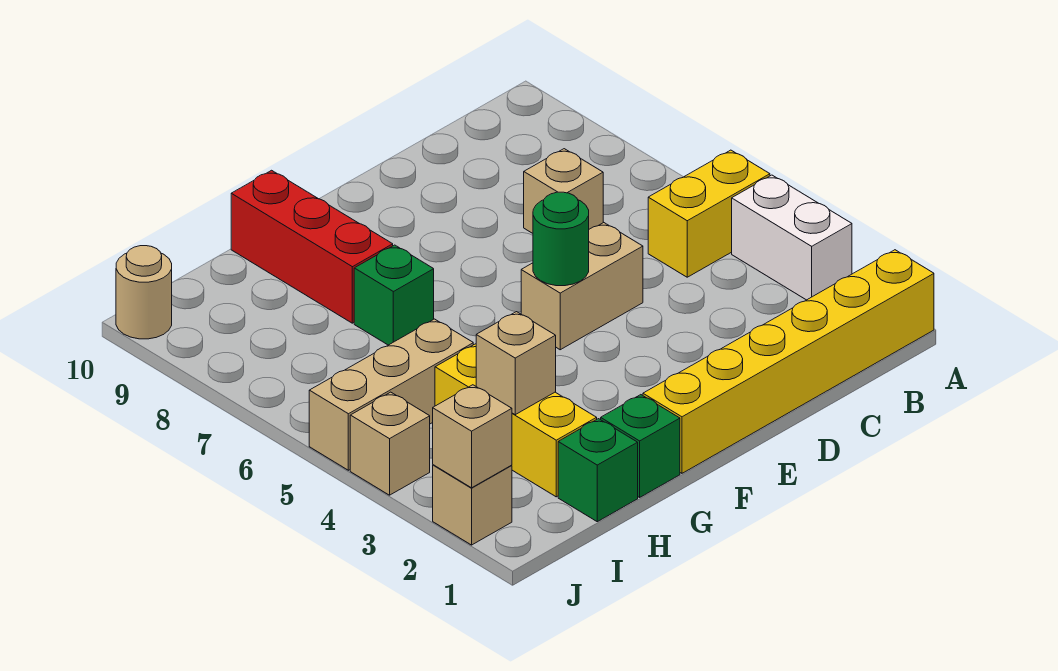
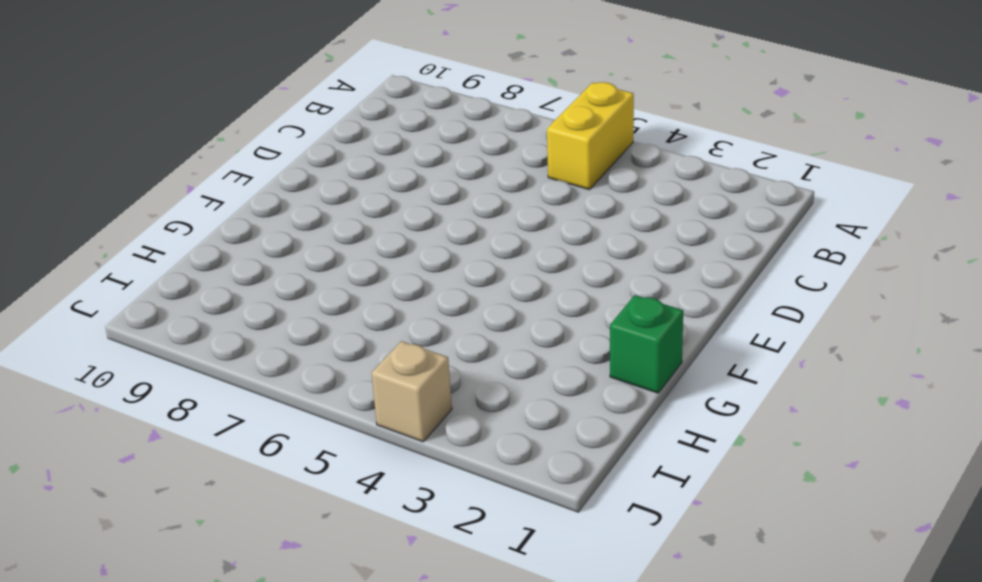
none -> yellow brick A1:F1 level 1
none -> white brick A3:A4 level 1
none -> tan brick C7 level 1

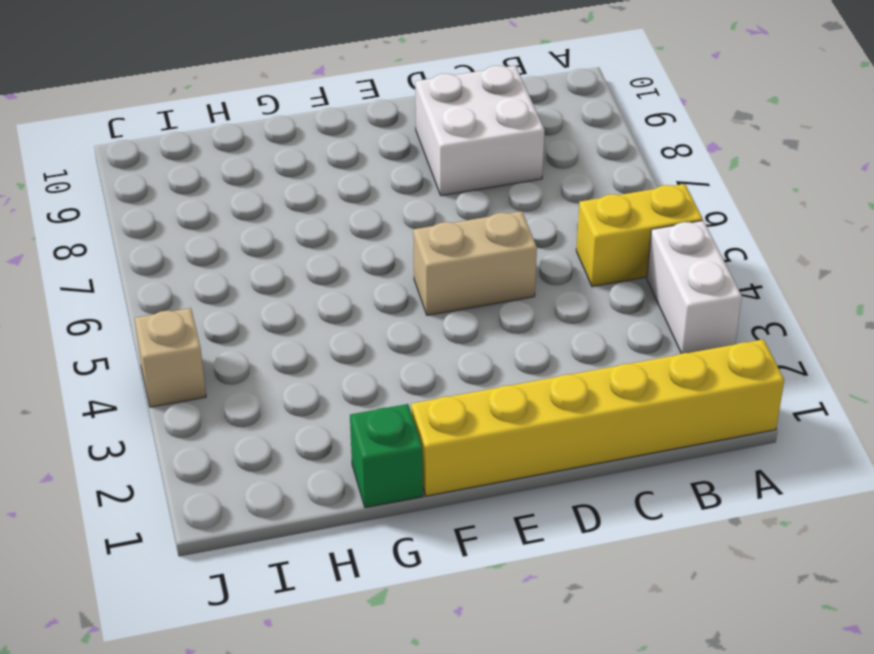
white brick C8:D9 level 1 -> none
none -> tan brick C7 level 1
none -> green brick G7 level 1
none -> red brick G8:G10 level 1

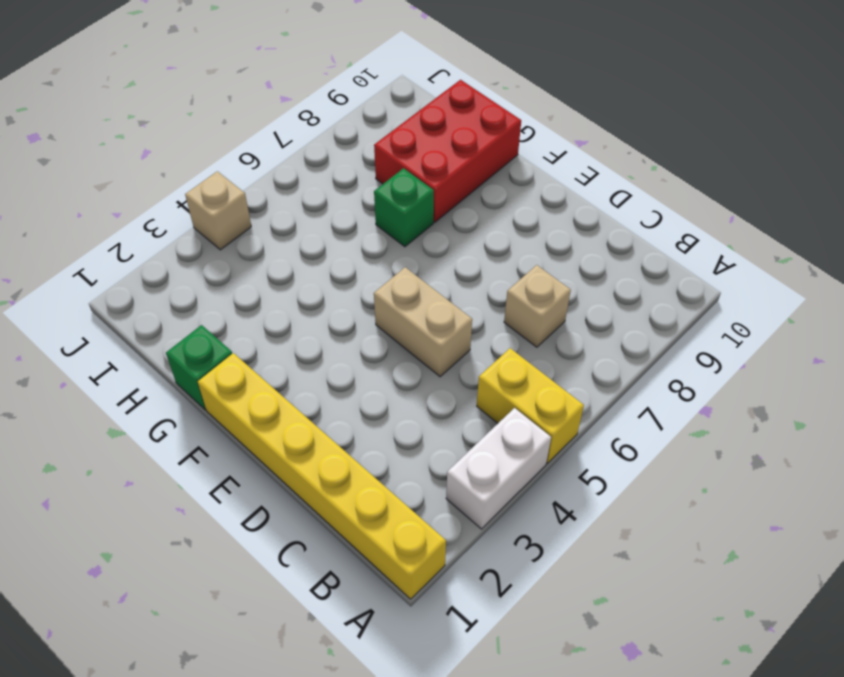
red brick G8:H10 level 1 -> red brick G8:G10 level 1
none -> green brick H1 level 1
none -> yellow brick H2:H4 level 1
none -> tan brick H5:J5 level 1

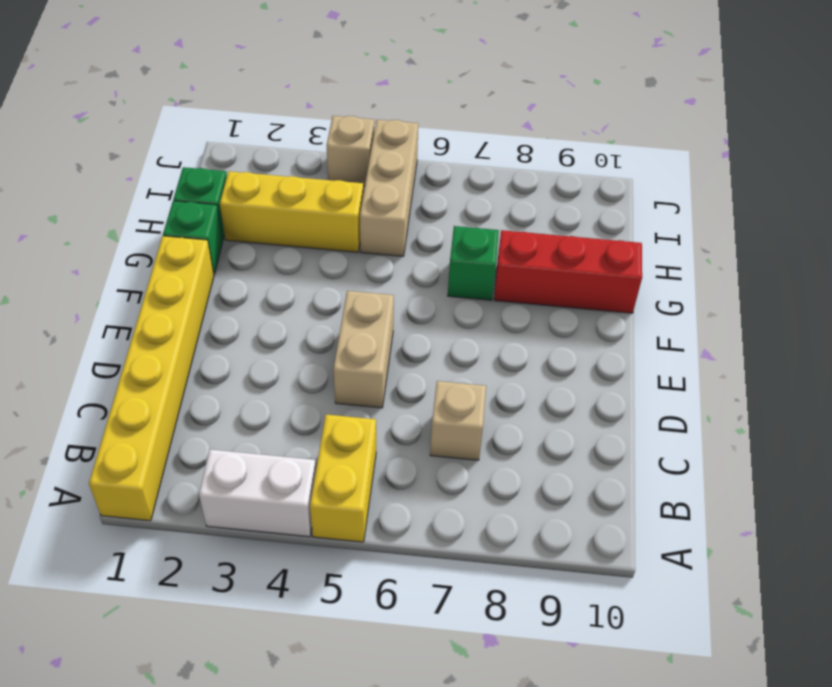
none -> tan brick J2 level 1
none -> tan round brick J10 level 1
none -> green round brick E5 level 2

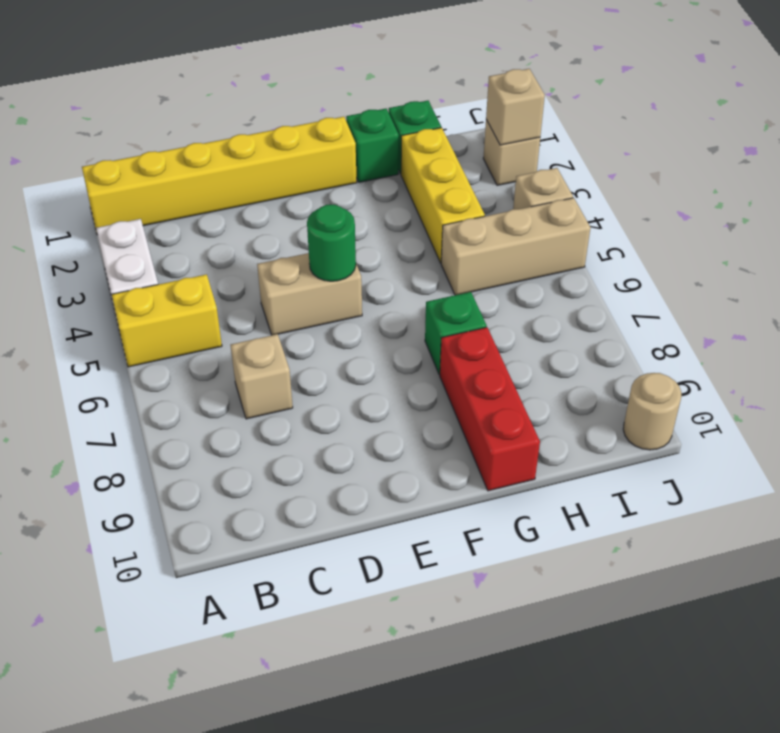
none -> tan brick H3 level 2

